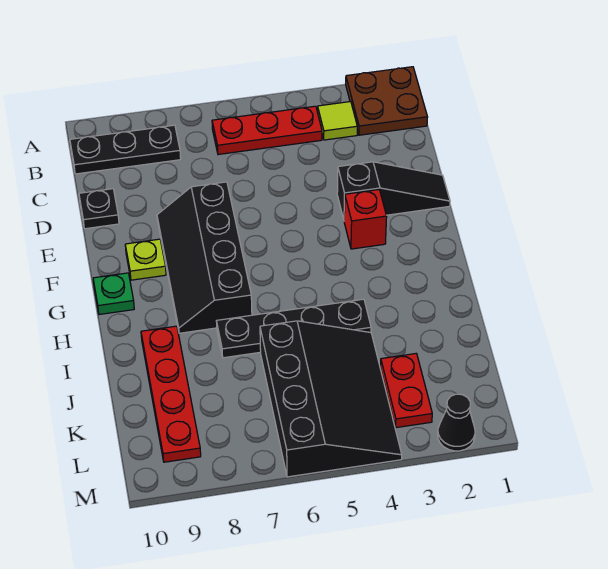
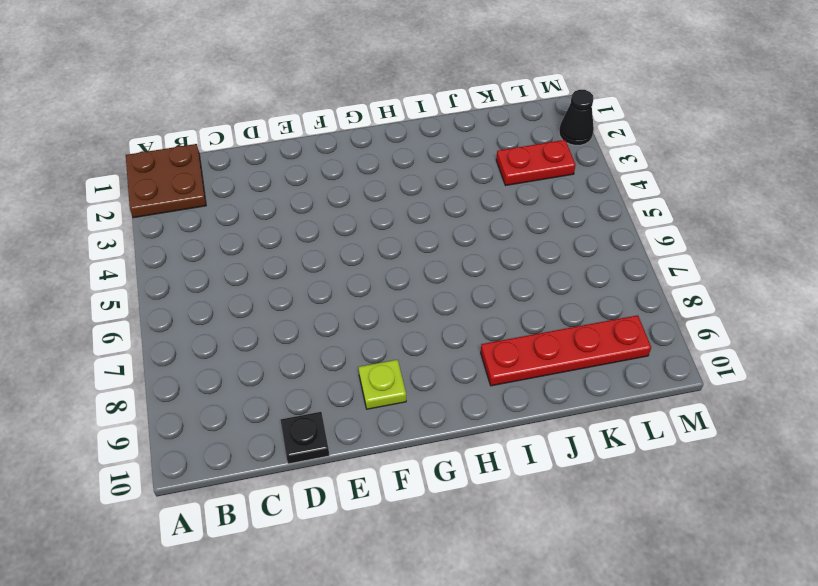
none -> lime tile B3 level 1
none -> red plate B4:B6 level 1
none -> black plate B8:B10 level 1

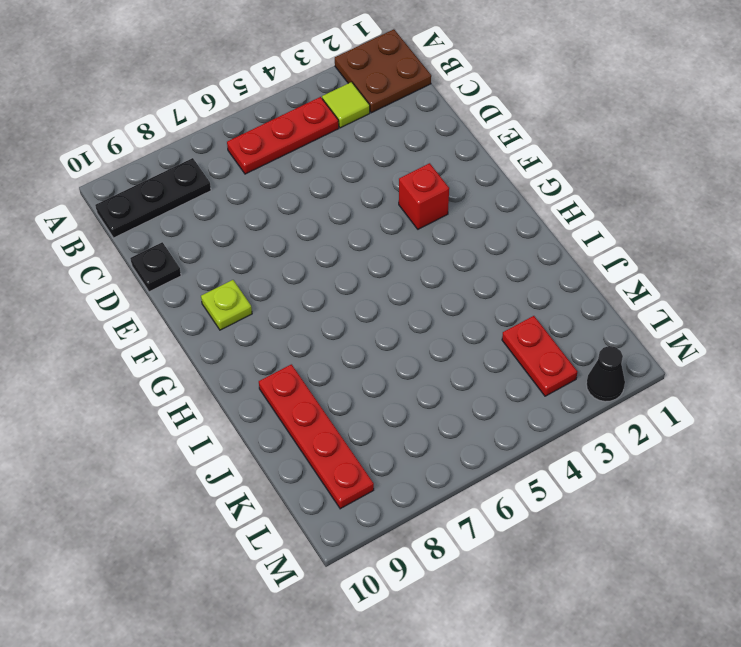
none -> black slope E1:E3 level 1 top 3
none -> black slope E7:H8 level 1 top 7
none -> green plate G10 level 1

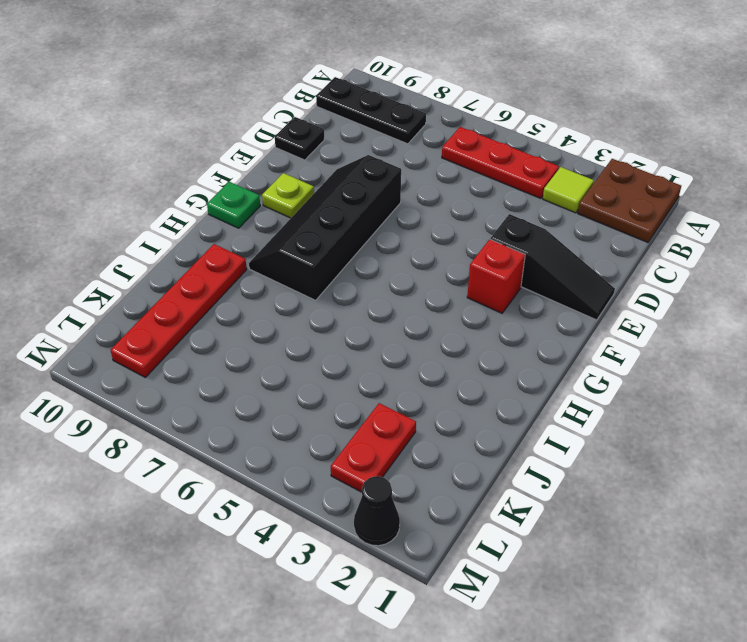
none -> black plate I4:I7 level 1
none -> black slope J4:M6 level 1 top 6

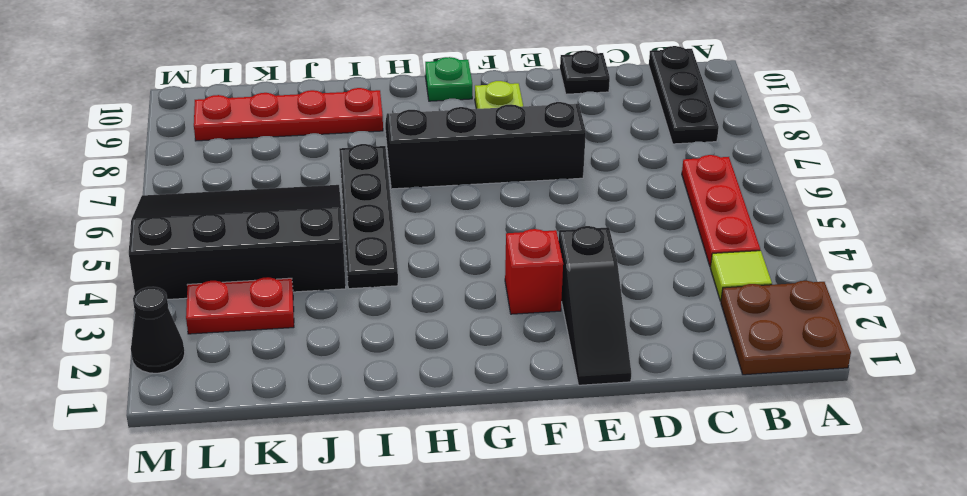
black slope J4:M6 level 1 top 4 -> black slope J4:M6 level 1 top 6

